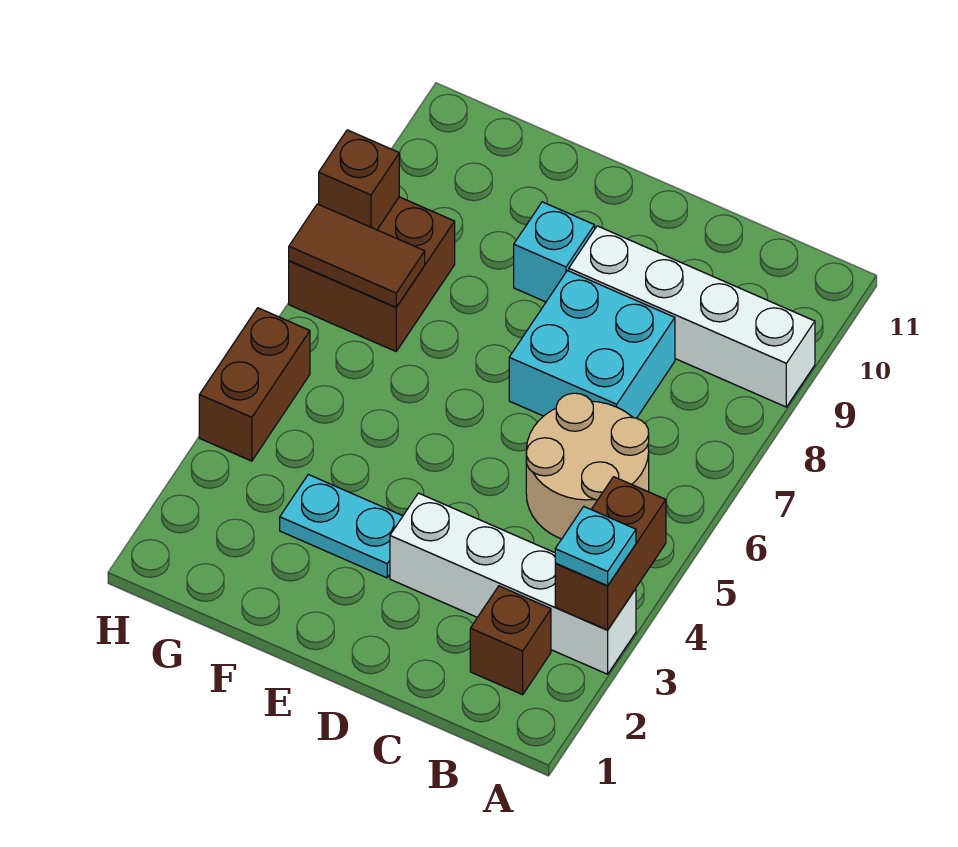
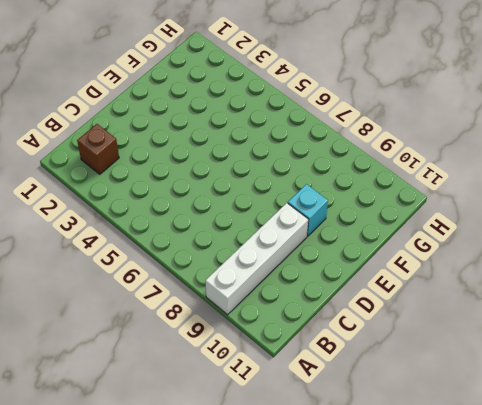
none -> white brick A3:D3 level 1
none -> tan round brick B5:C6 level 1
none -> cyan brick C7:D8 level 1

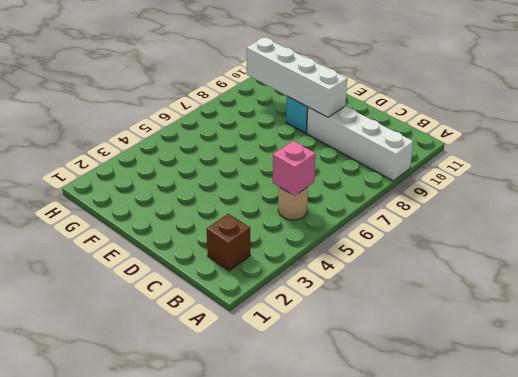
tan round brick B5 level 1 -> tan round brick B5:C6 level 1
pink brick B5 level 2 -> none
white brick D9:G9 level 2 -> white brick A3:D3 level 1
none -> cyan brick C7:D8 level 1
none -> cyan plate E3:F3 level 1
none -> brown brick G7:H8 level 1

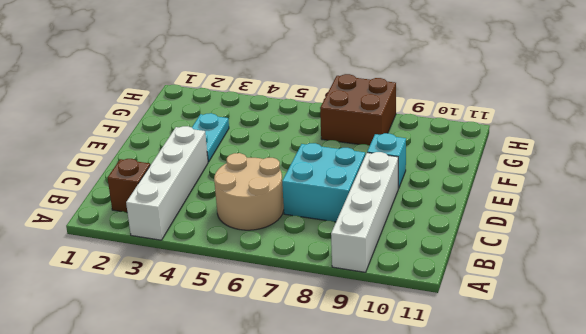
none -> brown brick H4:H5 level 1
none -> brown brick A3:A4 level 2
none -> brown tile G7:H7 level 2

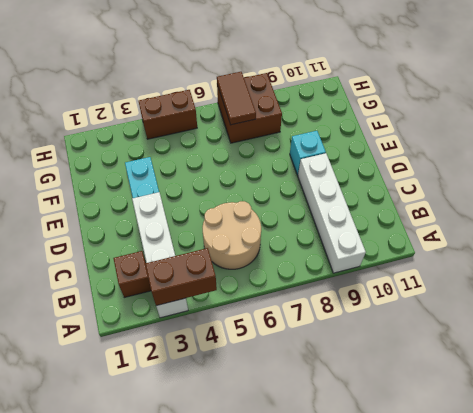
none -> cyan brick C7:D8 level 1
none -> brown brick H8 level 2
none -> cyan plate A3 level 3

